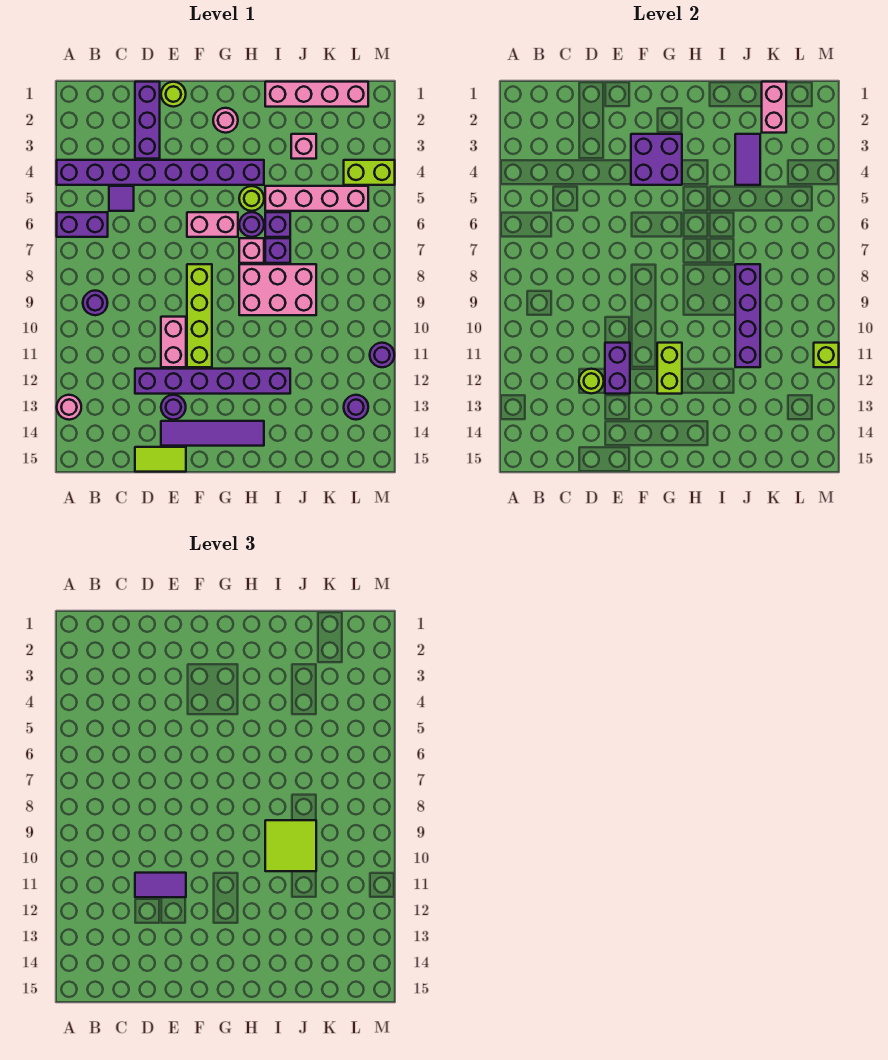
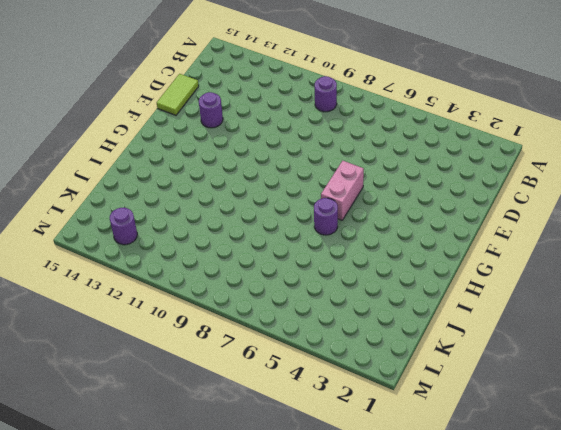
none -> purple brick A4:H4 level 1
none -> purple brick A6:B6 level 1
none -> pink round brick A13 level 1
none -> purple tile C5 level 1

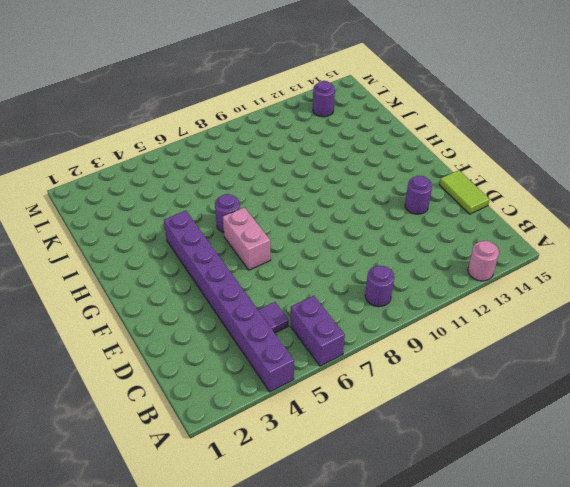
none -> purple brick D1:D3 level 1
none -> purple brick D12:I12 level 1
none -> lime round brick E1 level 1
none -> pink brick E10:E11 level 1

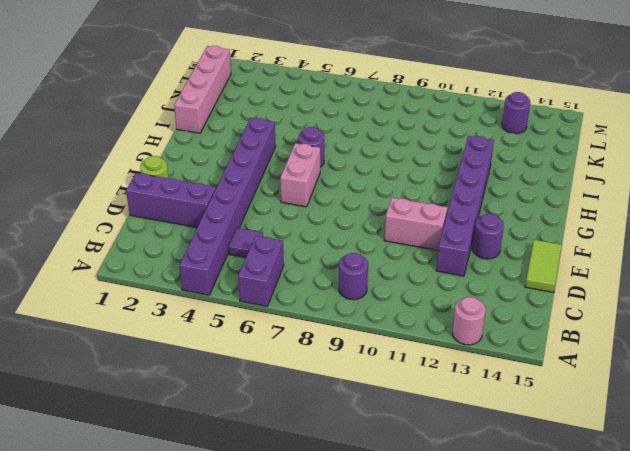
none -> purple tile E14:H14 level 1
none -> lime brick F8:F11 level 1
none -> pink round brick G2 level 1
none -> lime round brick H5 level 1

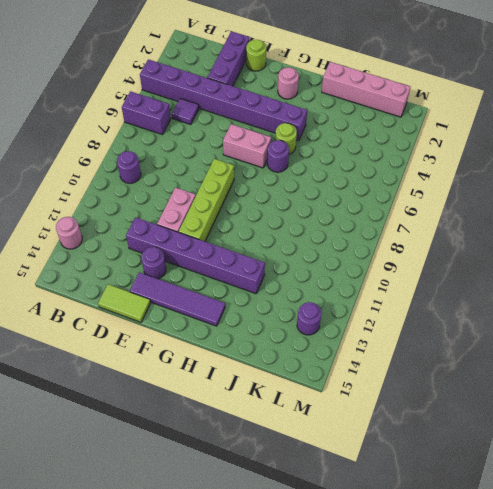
none -> pink brick H7 level 1
none -> pink brick H8:J9 level 1
none -> pink brick I5:L5 level 1
none -> purple brick I6 level 1

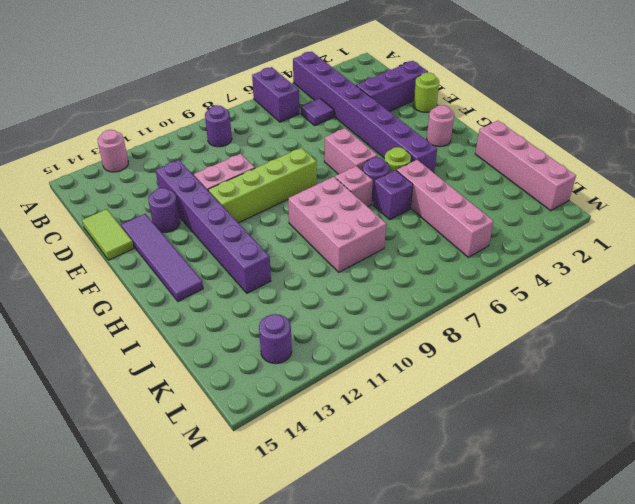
none -> purple brick I7 level 1
none -> pink brick J3 level 1
none -> lime brick L4:M4 level 1
none -> purple round brick M11 level 1

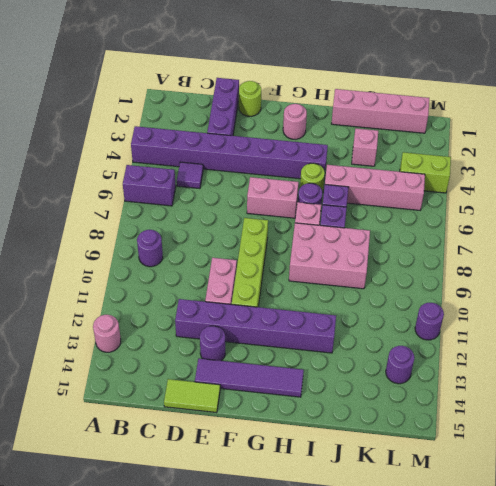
none -> lime round brick D12 level 2
none -> purple brick E11:E12 level 2
none -> purple brick F3:G4 level 2
none -> lime brick G11:G12 level 2

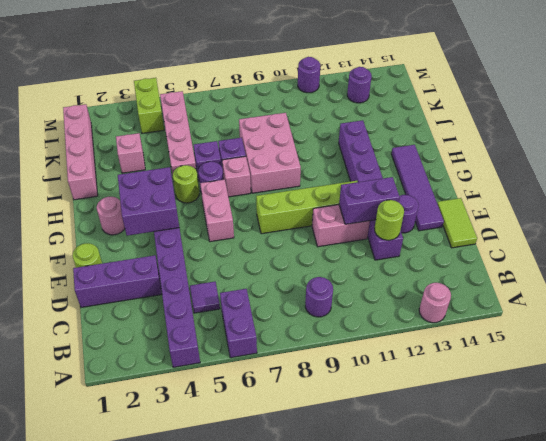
none -> lime brick G11:G12 level 2
none -> purple tile J3:J4 level 2
none -> purple brick J8:J11 level 2
none -> pink brick K1:K2 level 2

